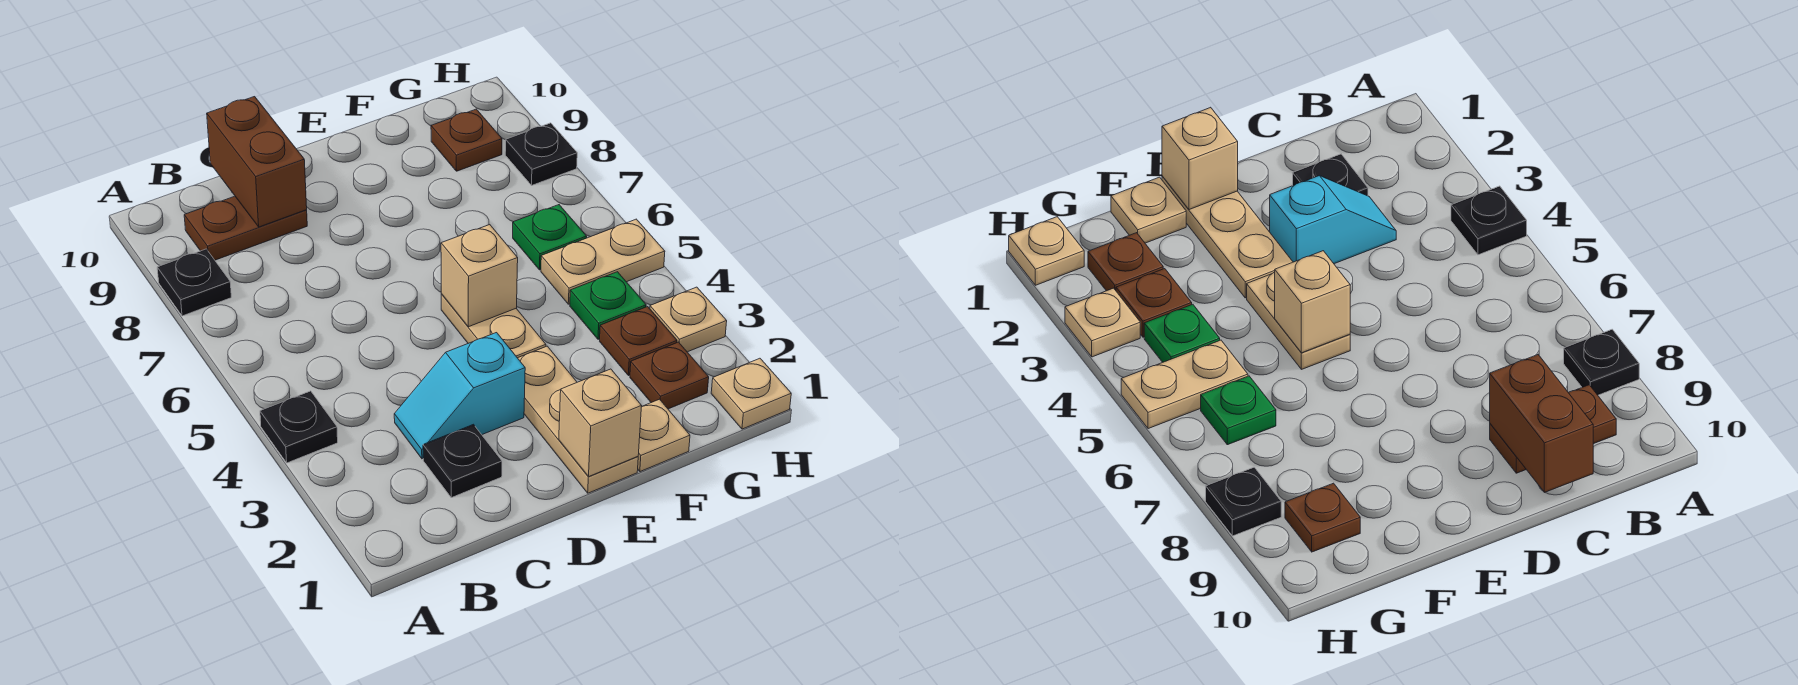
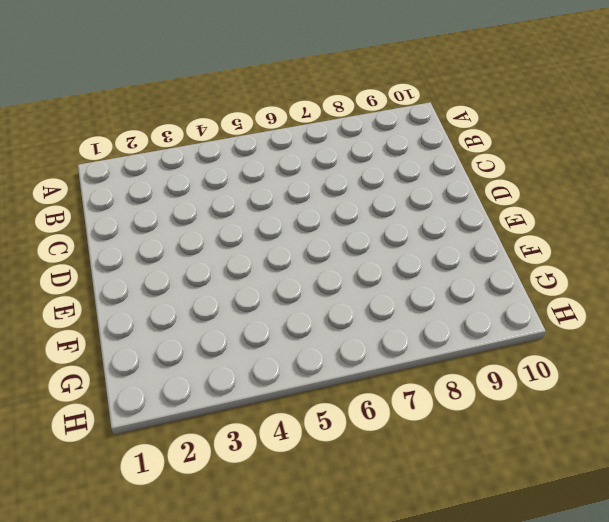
none -> black plate A4 level 1
none -> black plate A8 level 1
none -> brown plate B9:C9 level 1

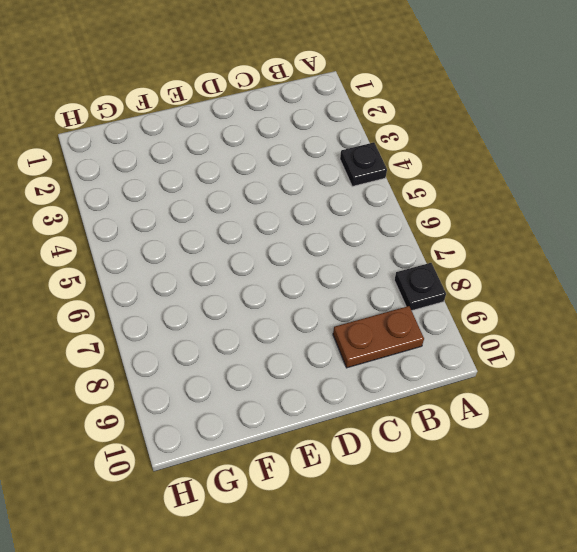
none -> black plate C2 level 1
none -> cyan slope C3:D3 level 1 top D
none -> tan plate E1:E3 level 1

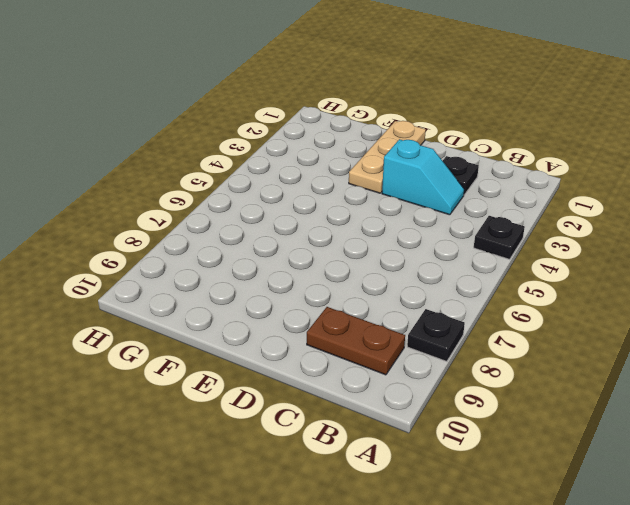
none -> tan plate E4:E5 level 1
none -> tan plate F1 level 1
none -> brown plate G2 level 1

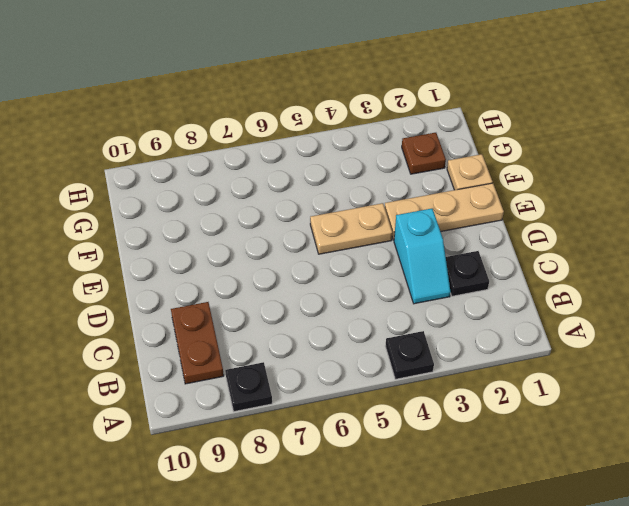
none -> brown plate G3 level 1
none -> green plate G4 level 1
none -> tan plate G5:H5 level 1

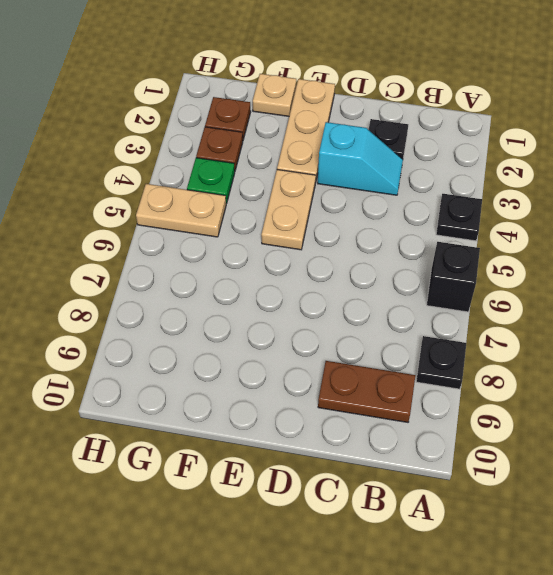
black brick A6 level 1 -> none
none -> green plate G6 level 1
none -> brown plate G9 level 1
none -> tan plate H1 level 1

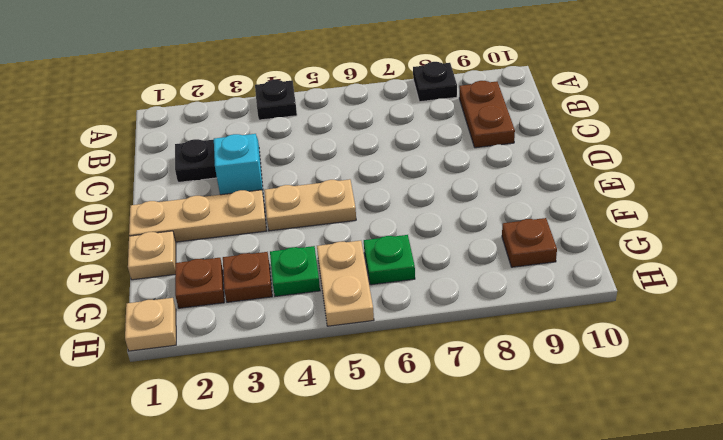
none -> tan plate H3 level 1
none -> black plate H8 level 1
none -> brown brick C9:C10 level 2

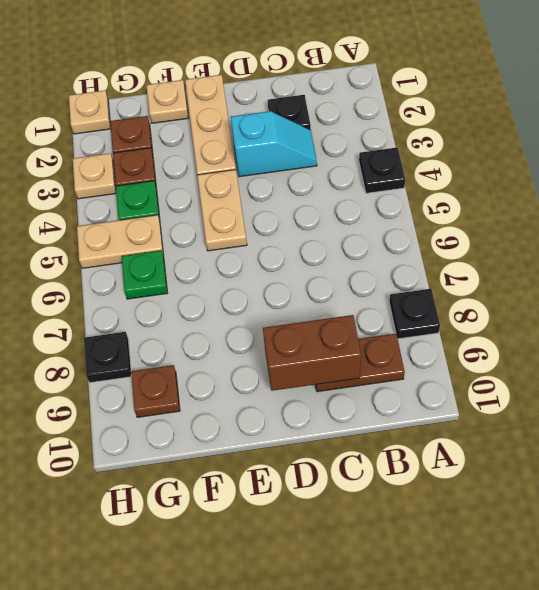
brown brick C9:D9 level 2 -> brown brick C9:C10 level 2
none -> tan brick E1 level 2
none -> tan brick E5 level 2

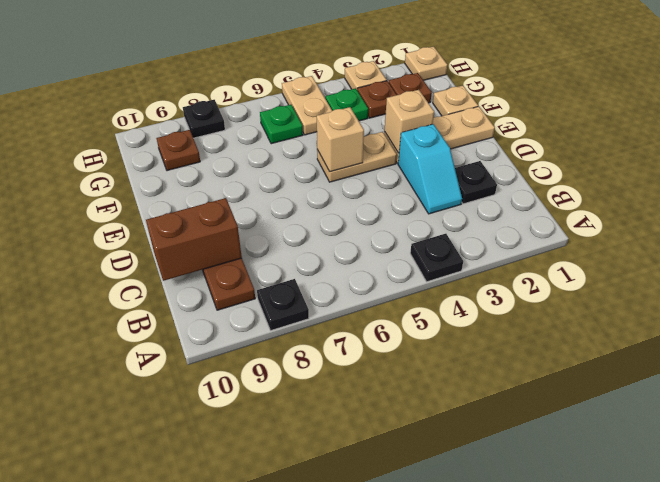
tan brick E3 level 2 -> tan brick E1 level 2

